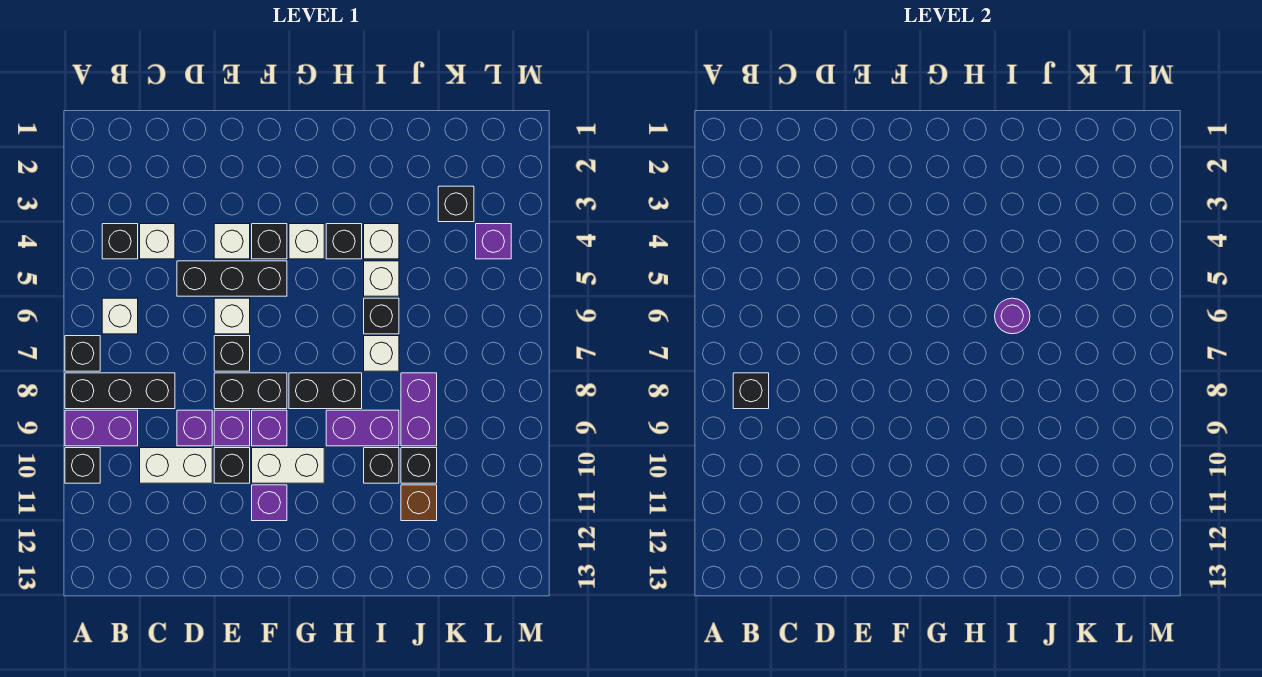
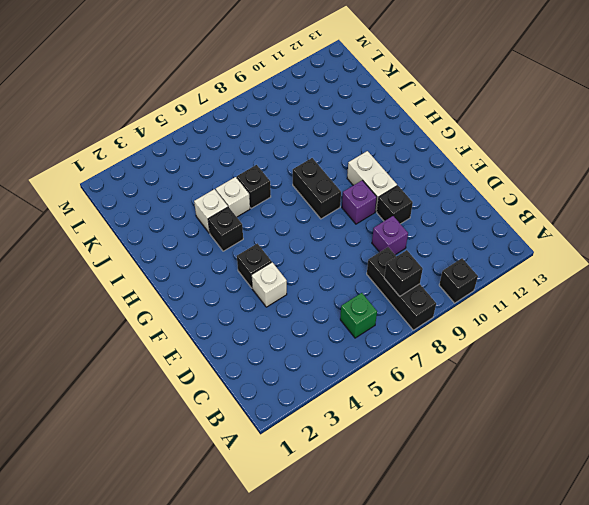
green brick B6 level 1 -> white brick B6 level 1
none -> black brick A7 level 1
none -> purple brick A9:B9 level 1
none -> black brick B4 level 1
none -> white brick C4 level 1

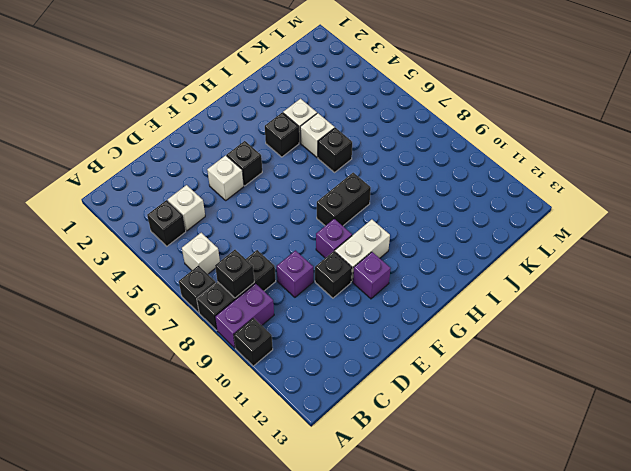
none -> white brick C10:D10 level 1
none -> black brick D5:F5 level 1
none -> white brick E6 level 1
none -> black brick E7 level 1

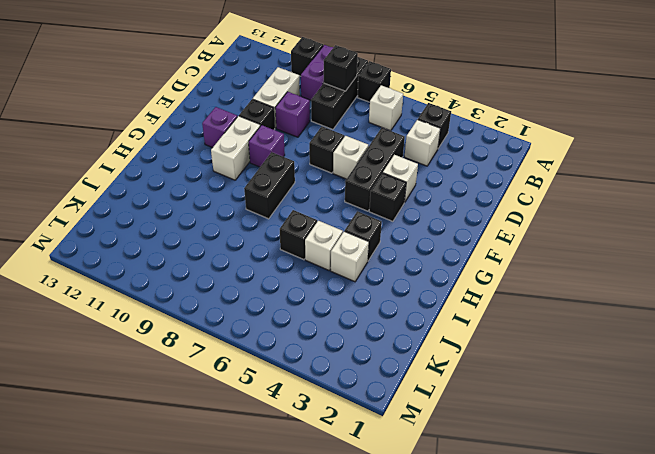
none -> black brick E8:F8 level 1
none -> purple brick E9 level 1
none -> white brick G4 level 1
none -> purple brick H9:I9 level 1

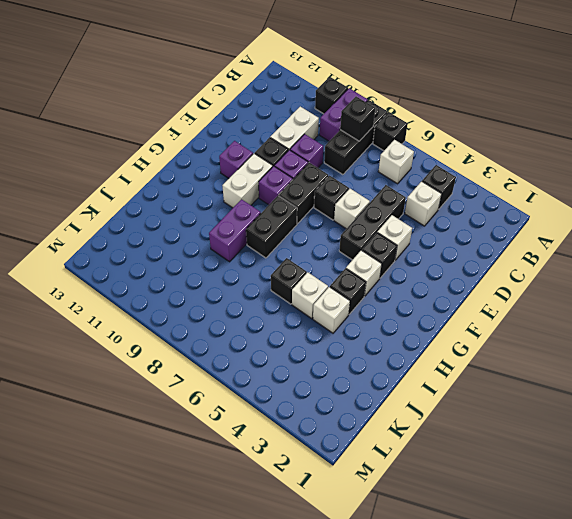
none -> white brick I7 level 1
none -> black brick I10 level 1
none -> purple brick J8:J9 level 1
none -> black brick J10 level 1

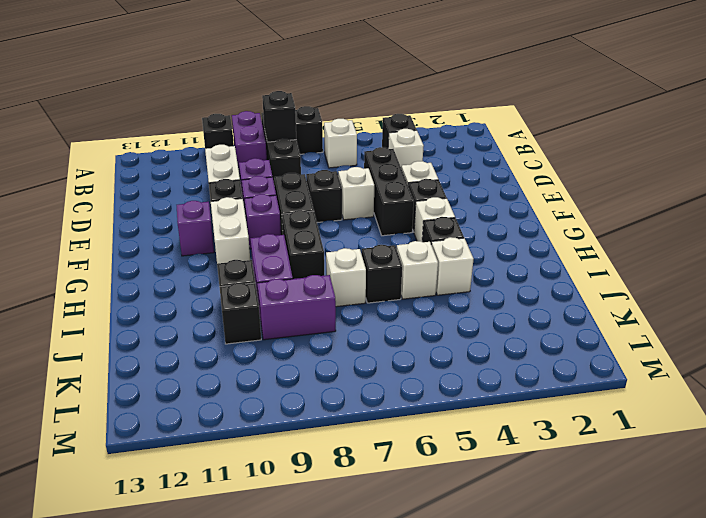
none -> brown brick J11 level 1
none -> black brick K3 level 1
none -> purple brick L4 level 1
none -> purple round brick I6 level 2

